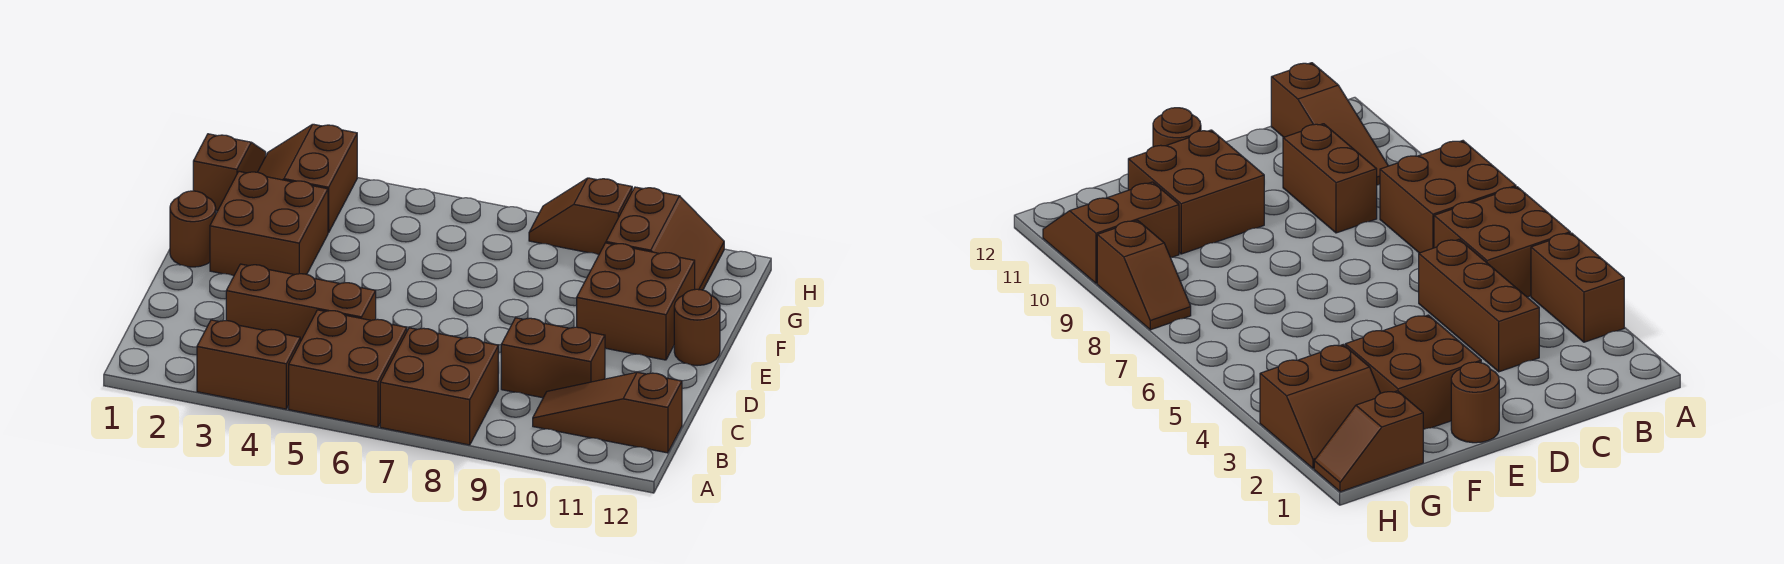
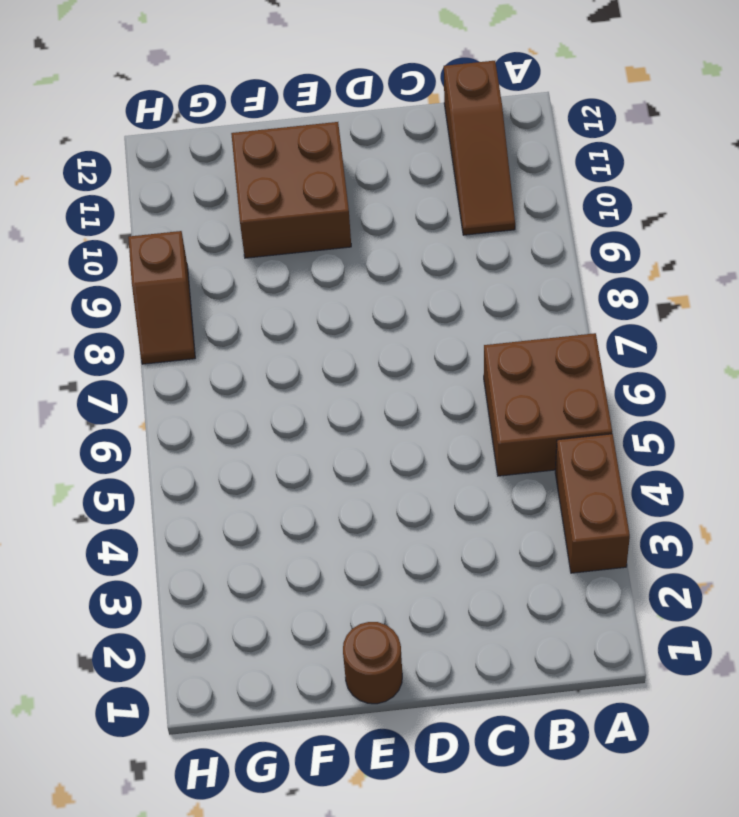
none -> brown brick A7:B8 level 1
none -> brown brick C3:C5 level 1
none -> brown brick C9:C10 level 1

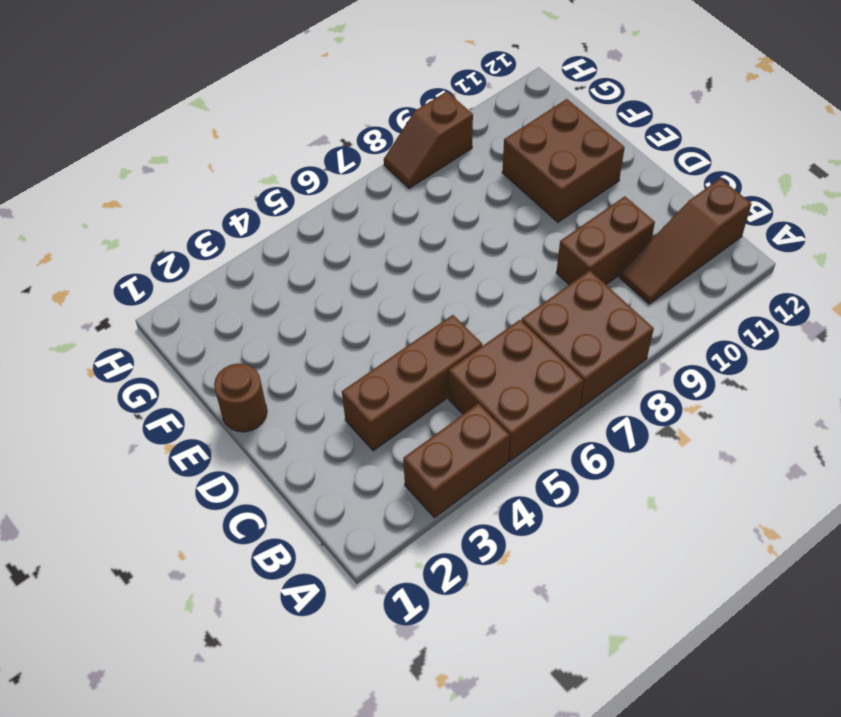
none -> brown brick E2:F3 level 1
none -> brown round brick E12 level 1
none -> brown slope G1:H1 level 1 top G

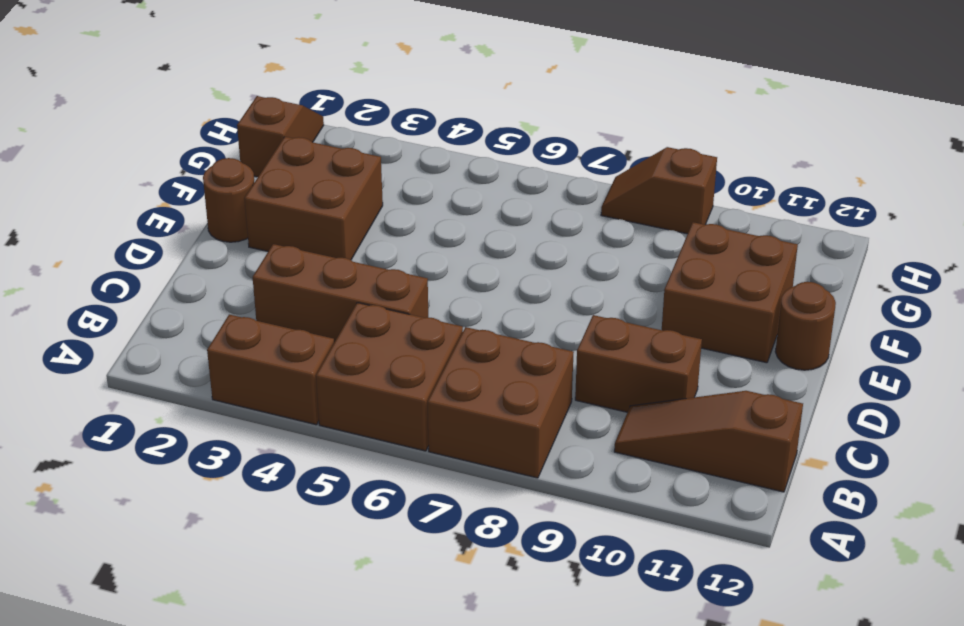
none -> brown slope G2:H3 level 1 top 3
none -> brown slope G10:H11 level 1 top 10

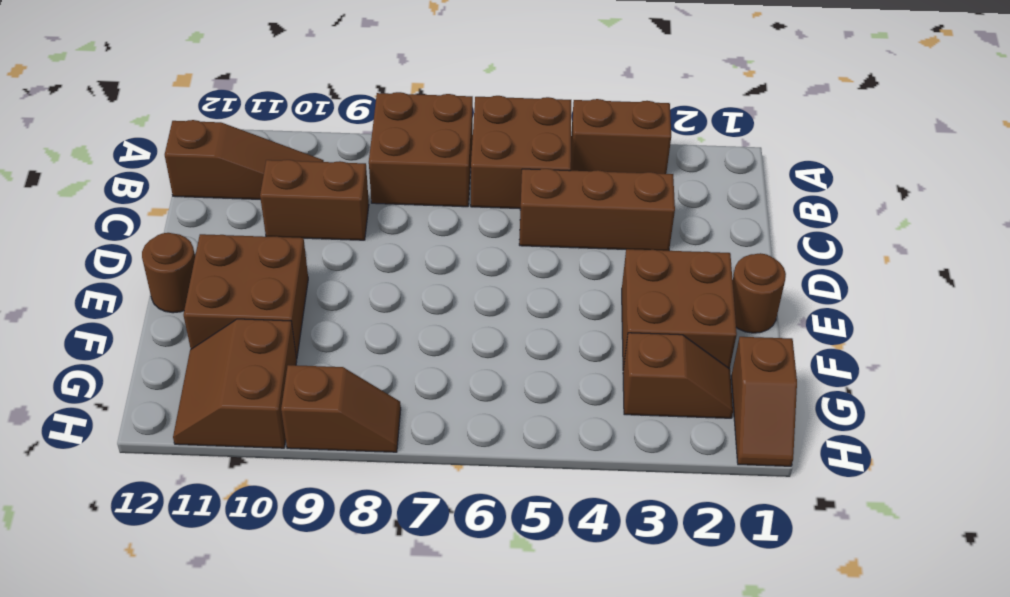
brown slope G2:G3 level 1 top 3 -> brown slope G2:H3 level 1 top 3

